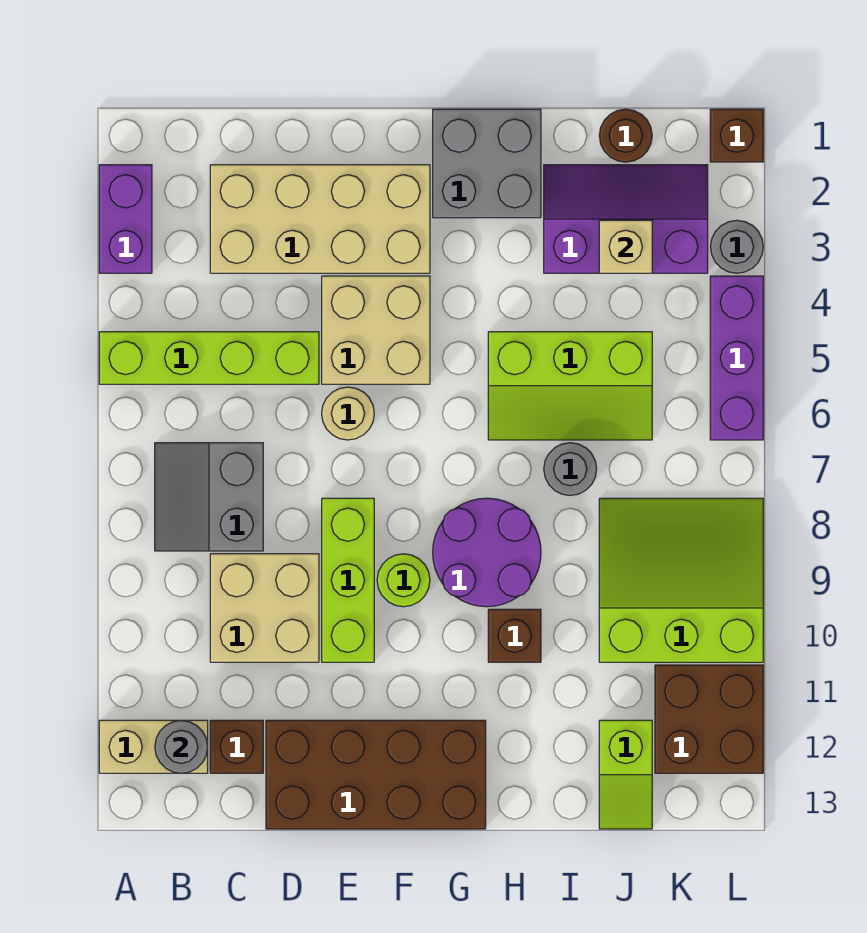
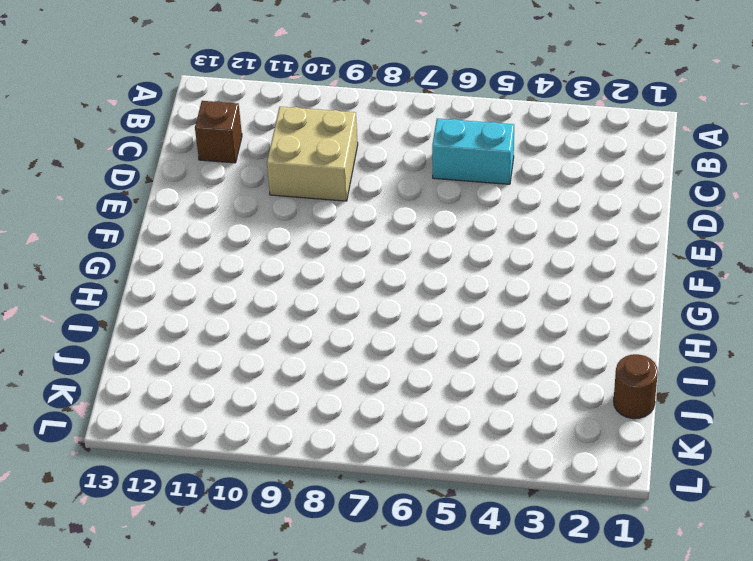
cyan brick C5:C6 level 1 -> lime brick A5:D5 level 1
none -> purple brick A2:A3 level 1
none -> tan brick A12:B12 level 1
none -> grey slope B7:C8 level 1 top C

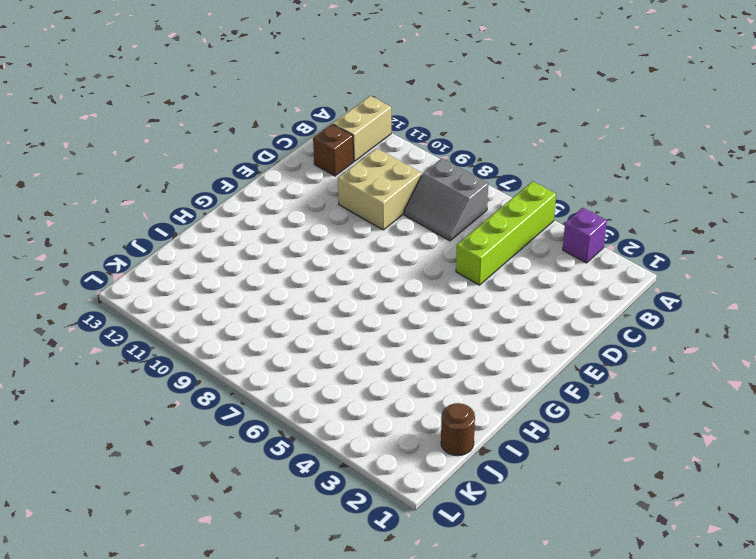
purple brick A3 level 1 -> purple brick A2:A3 level 1
grey slope B7:C8 level 1 top B -> grey slope B7:C8 level 1 top C
none -> tan brick C2:F3 level 1
none -> brown brick D12:G13 level 1
none -> tan brick E4:F5 level 1

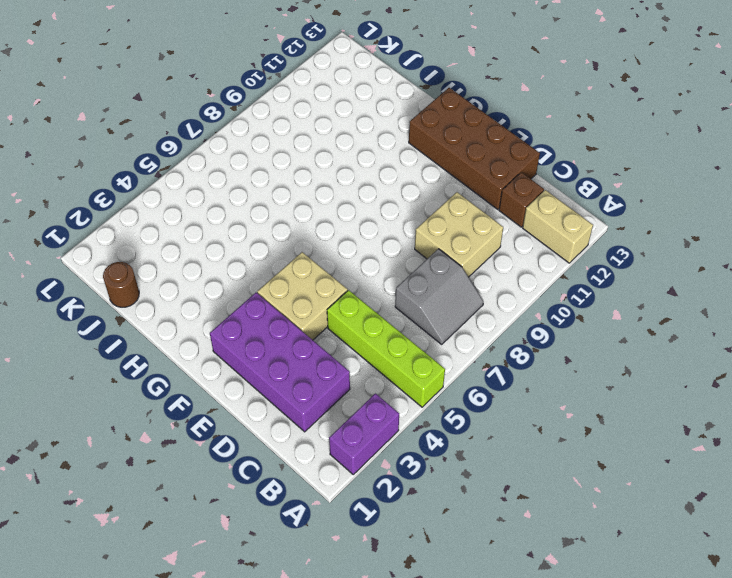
purple brick C2:F3 level 1 -> tan brick C2:F3 level 1
none -> tan round brick E6 level 1
none -> lime brick E8:E10 level 1
none -> lime round brick F9 level 1

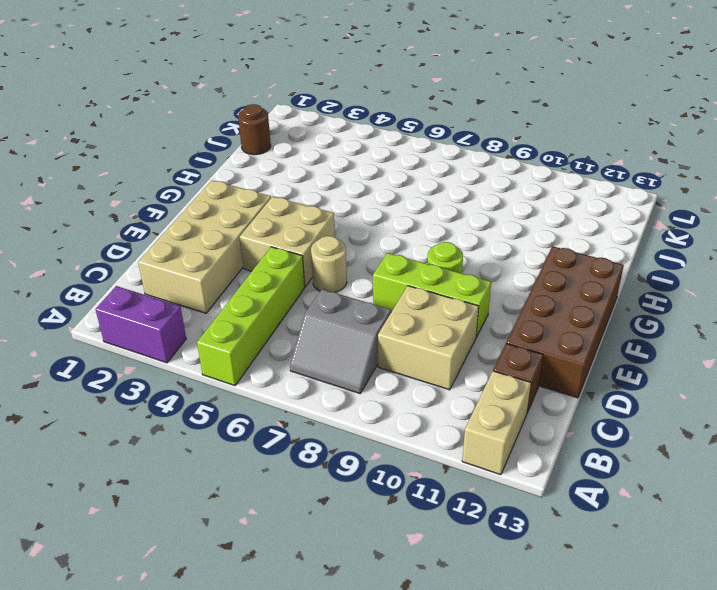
none -> grey brick G1:H2 level 1
none -> purple round brick G8:H9 level 1
none -> lime slope H5:J6 level 1 top 5

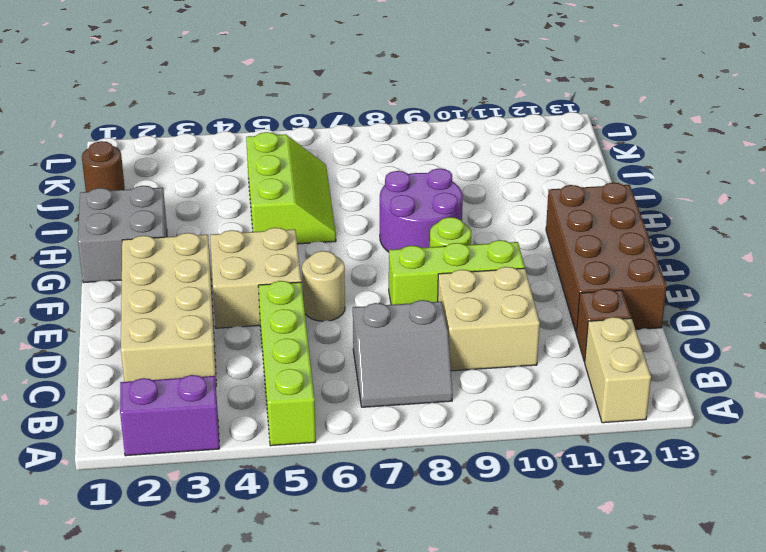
none -> brown brick H10 level 1
none -> purple slope I2:K3 level 1 top 3
none -> grey round brick I7 level 1

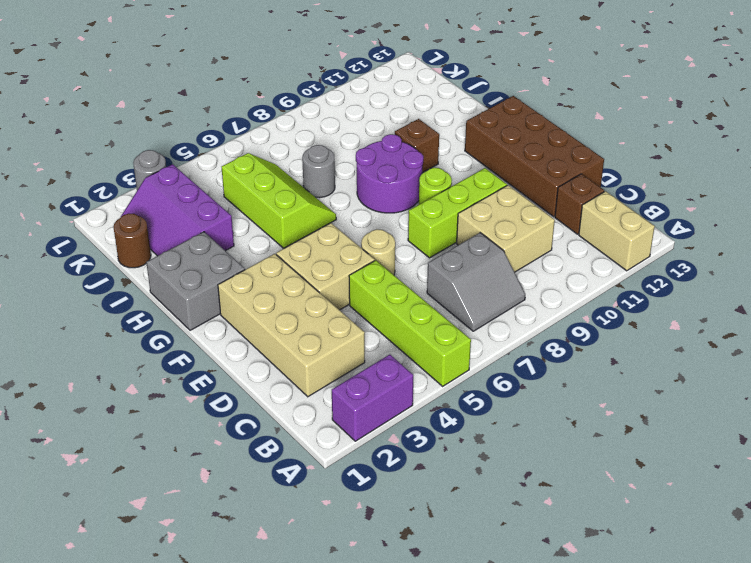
none -> lime slope J8:L10 level 1 top 10
none -> lime slope J12:J13 level 1 top 12
none -> brown brick K11:L12 level 1

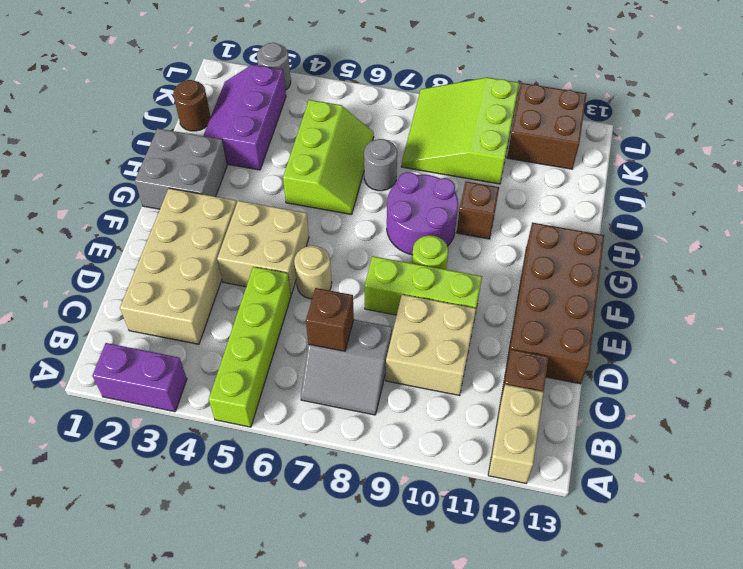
brown brick C7 level 2 -> brown brick L1 level 1
none -> lime slope J12:J13 level 1 top 12
none -> purple brick L4:L6 level 1
none -> grey round brick B12 level 2

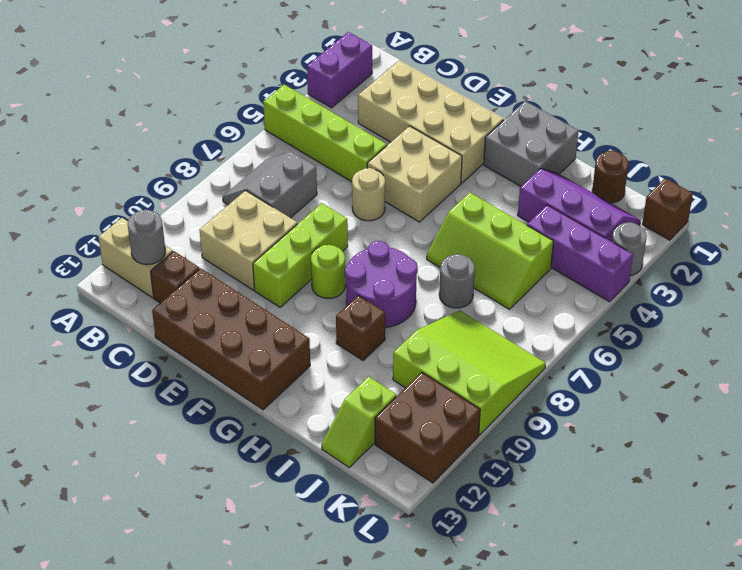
purple brick J4:L4 level 1 -> purple brick L4:L6 level 1
none -> tan brick J3 level 2

